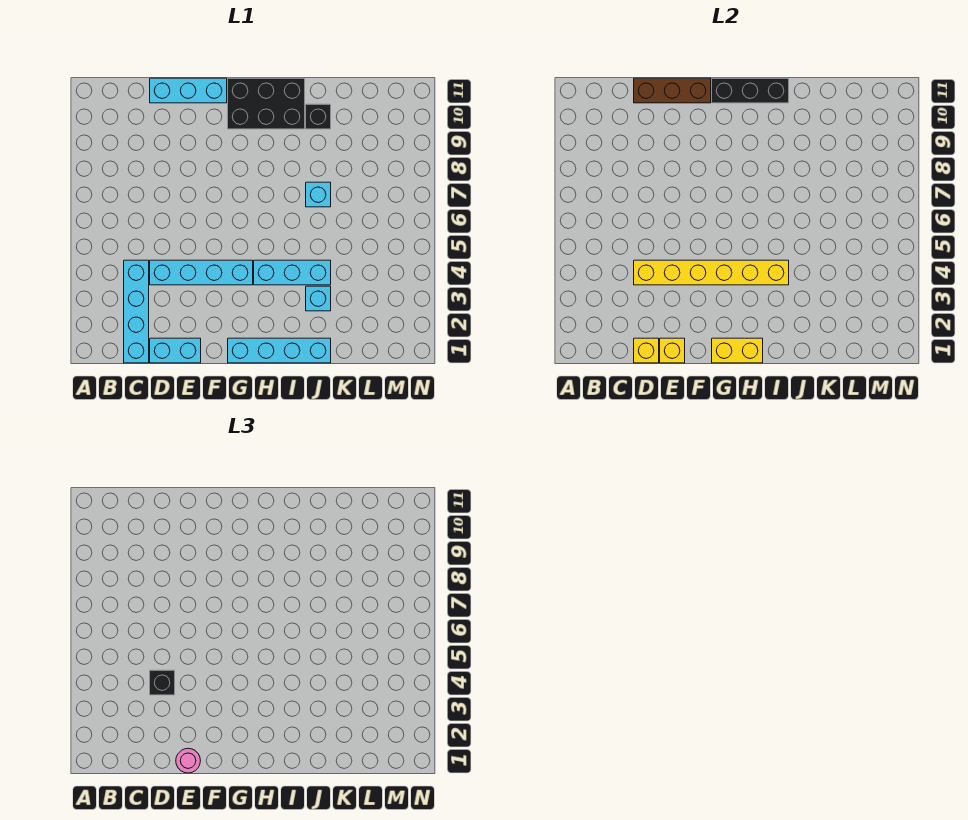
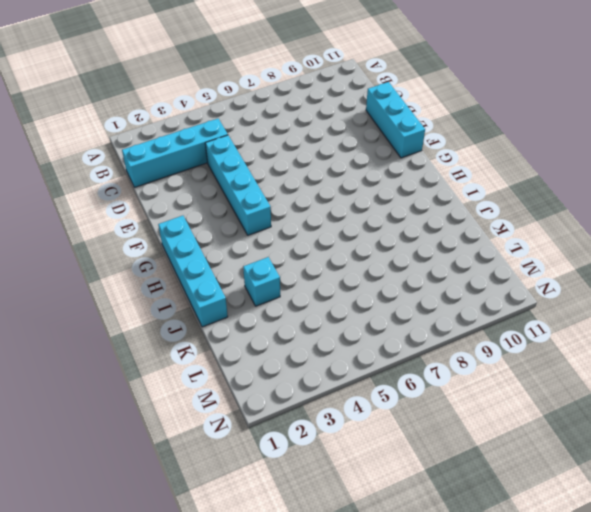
none -> cyan brick D1:E1 level 1
none -> black brick G10:I11 level 1
none -> cyan brick H4:J4 level 1

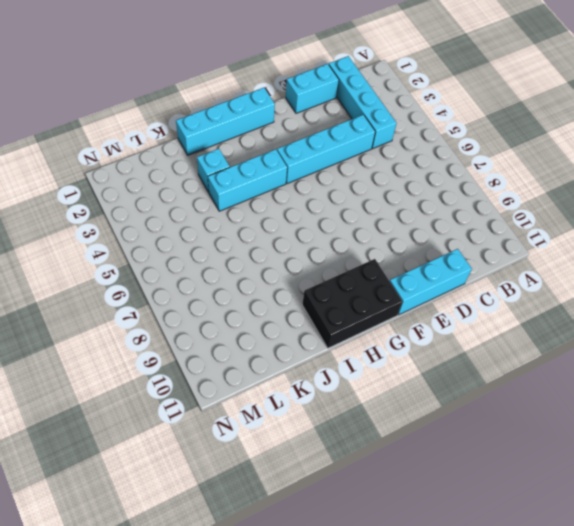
none -> cyan brick J7 level 1
none -> black brick J10 level 1
none -> yellow brick D1 level 2

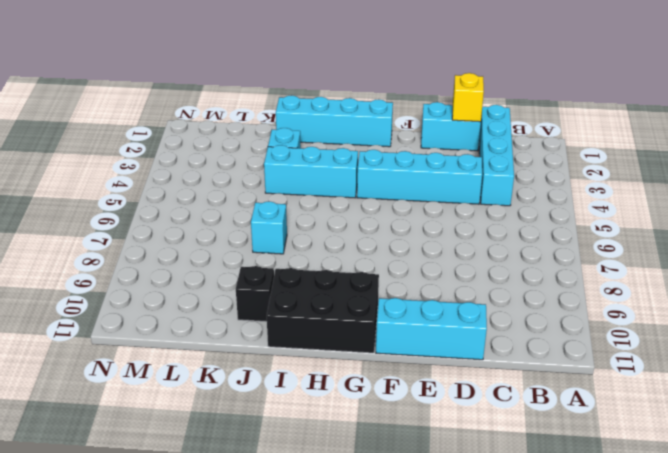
none -> yellow brick D4:I4 level 2
none -> brown brick D11:F11 level 2
none -> yellow brick E1 level 2

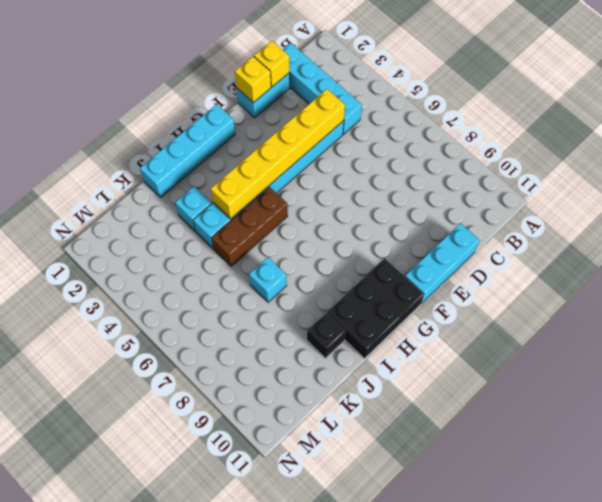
brown brick H5:J5 level 1 -> brown brick D11:F11 level 2
none -> yellow brick G1:H1 level 2
none -> black brick G11:I11 level 2
none -> black brick D4 level 3

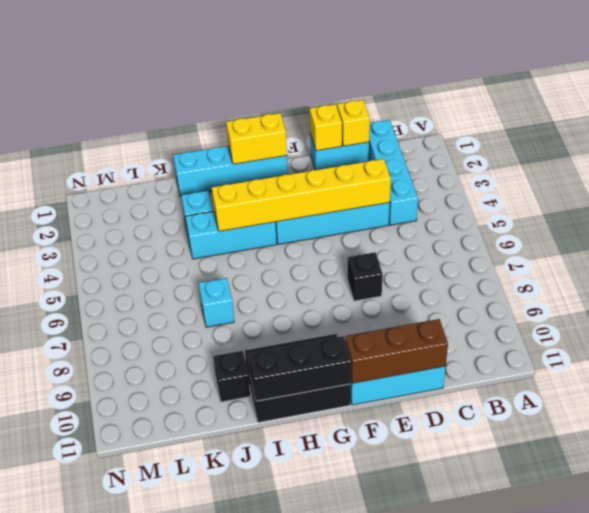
black brick E7 level 1 -> black brick D4 level 3
none -> pink round brick E1 level 3

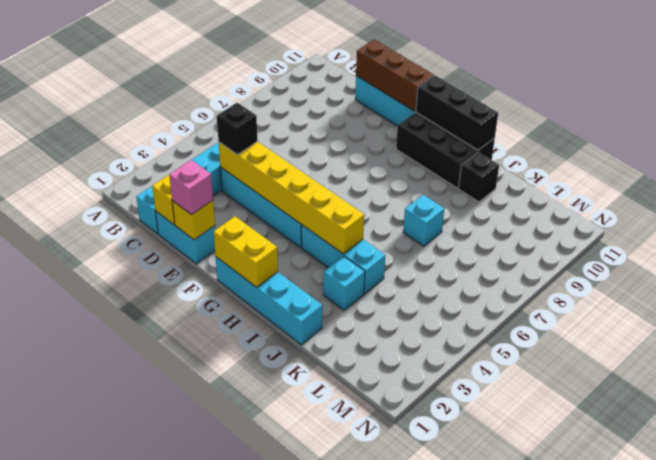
pink brick E1 level 3 -> pink round brick E1 level 3

